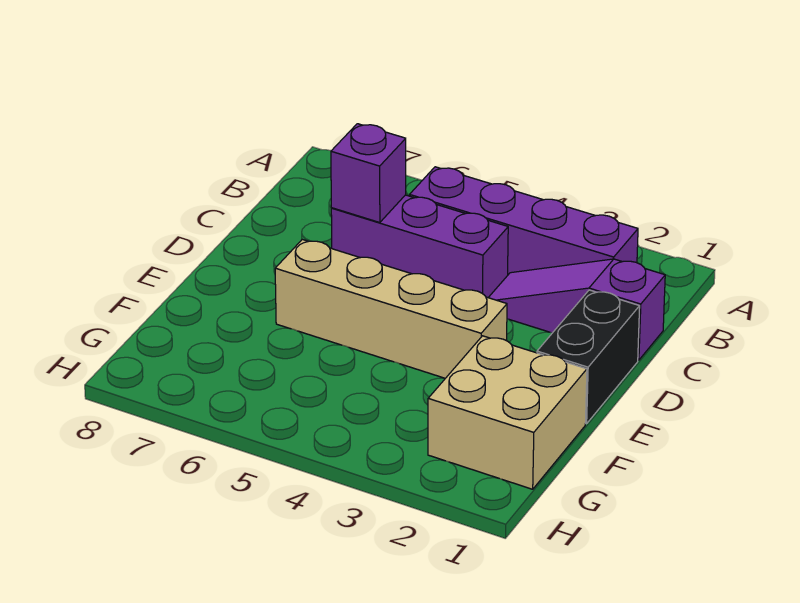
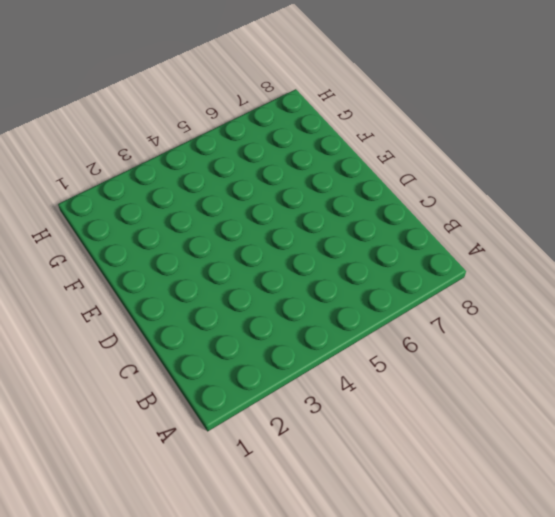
none -> purple brick B2:B5 level 1
none -> purple slope C1:C3 level 1 top 1

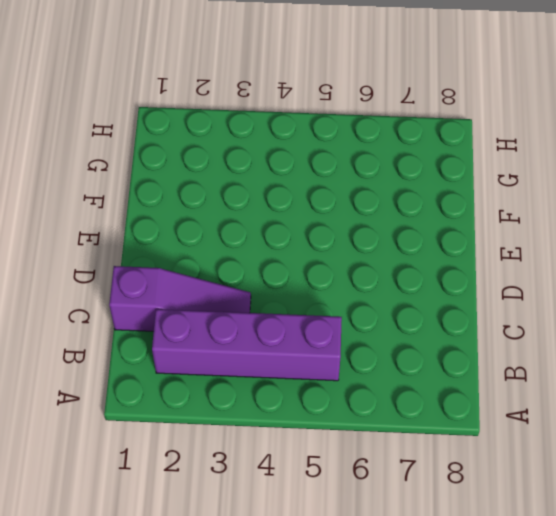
none -> purple brick C4:C6 level 1
none -> black brick D1:E1 level 1

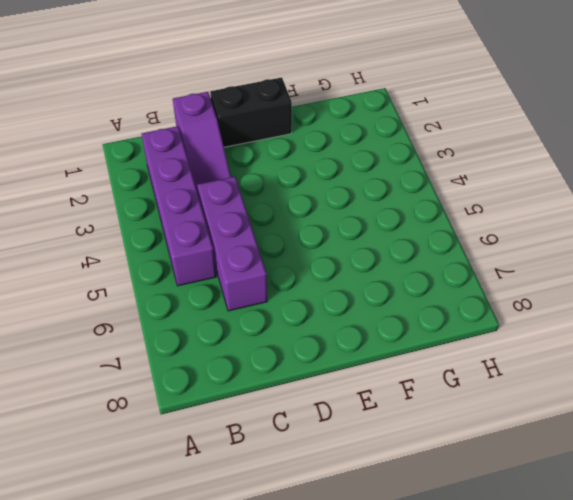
none -> tan brick E3:E6 level 1
none -> tan brick F1:G2 level 1

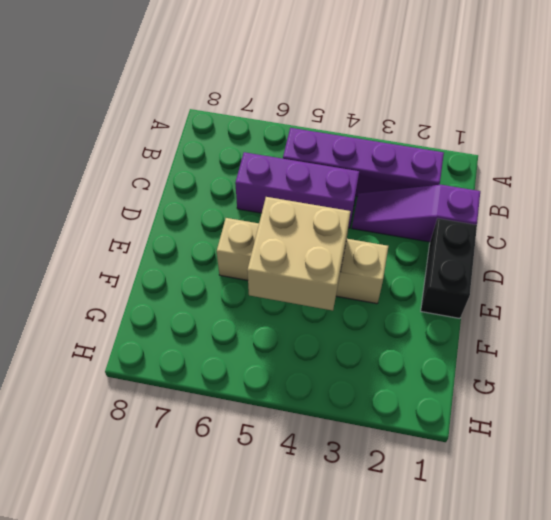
tan brick E4:F5 level 2 -> tan brick F1:G2 level 1
none -> purple brick C6 level 2

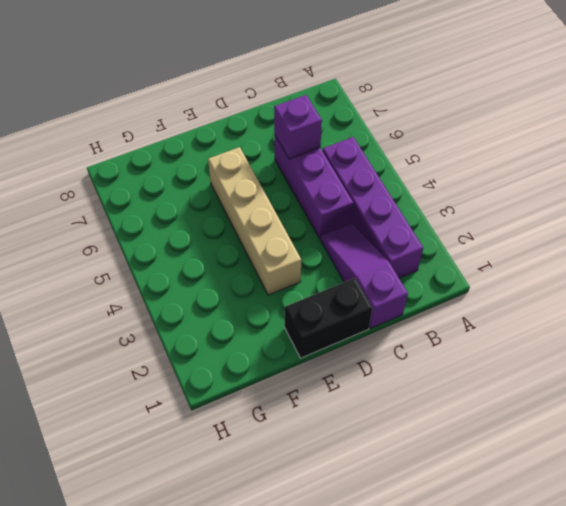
none -> tan brick F1:G2 level 1

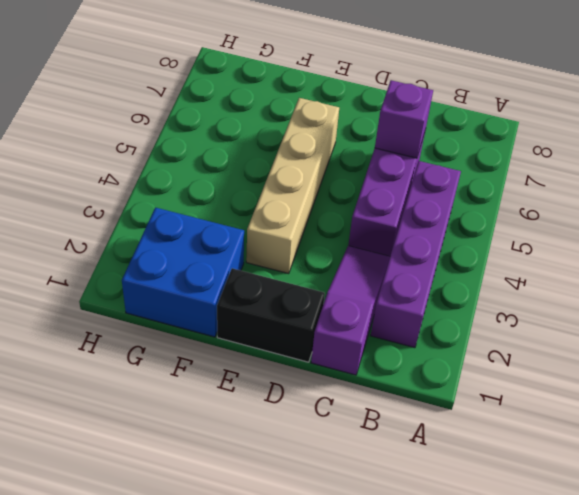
blue brick F1:G2 level 1 -> tan brick F1:G2 level 1

